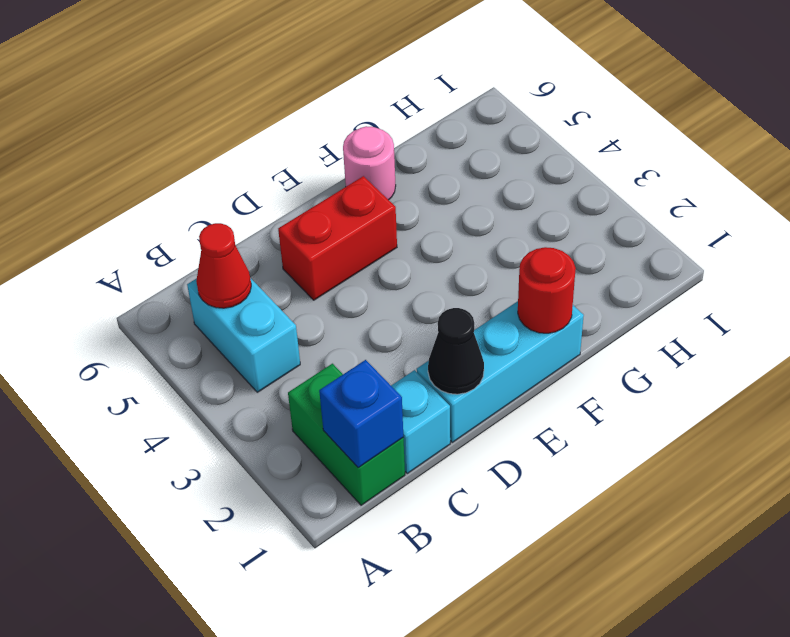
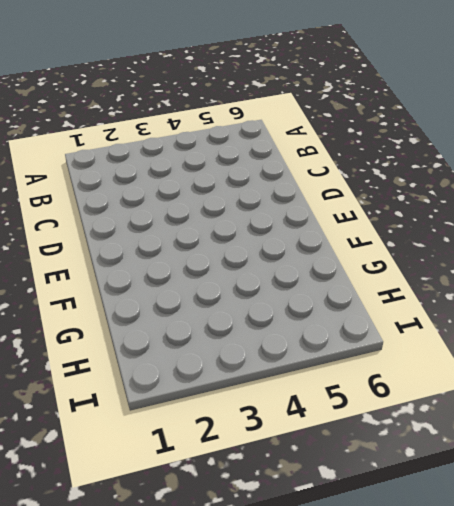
none -> green brick B1:B2 level 1
none -> cyan brick B4:B5 level 1

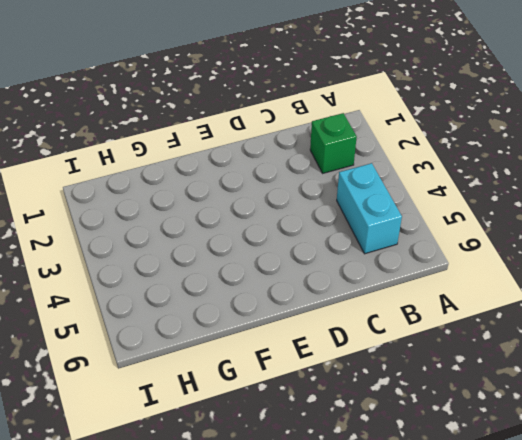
green brick B2 level 1 -> green brick B1:B2 level 1
none -> cyan brick C1 level 1
none -> cyan brick D1:F1 level 1

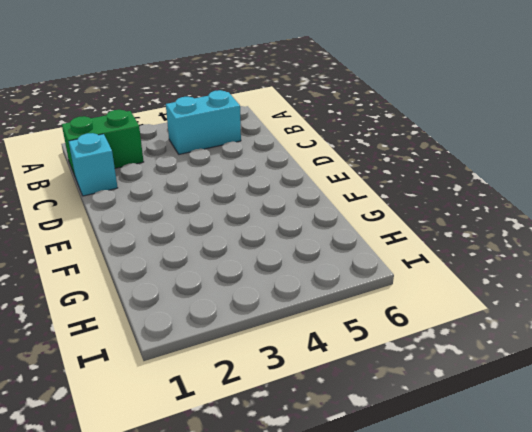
none -> cyan brick D1:F1 level 1
none -> red brick D5:E5 level 1

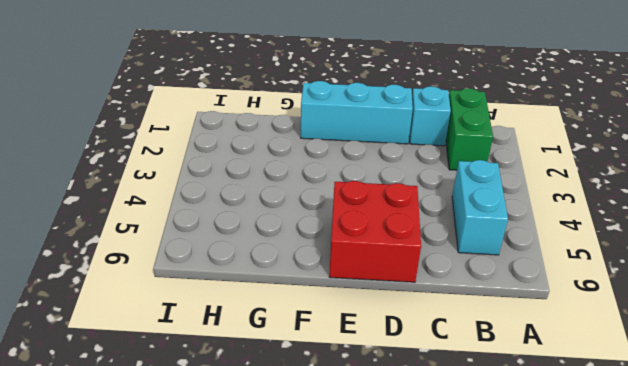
red brick D5:E6 level 1 -> red brick D5:E5 level 1
none -> pink round brick F6 level 1
none -> blue brick B1 level 2

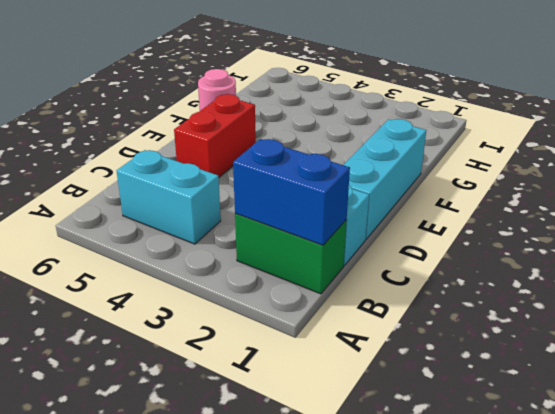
blue brick B1:B2 level 2 -> blue brick B1 level 2
none -> red cone B5 level 2
none -> black cone D1 level 2

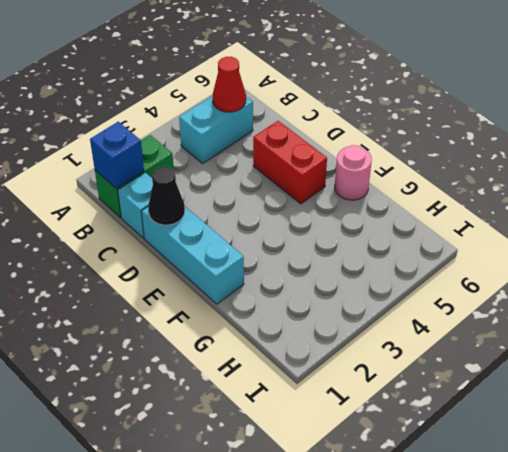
none -> red round brick F1 level 2

